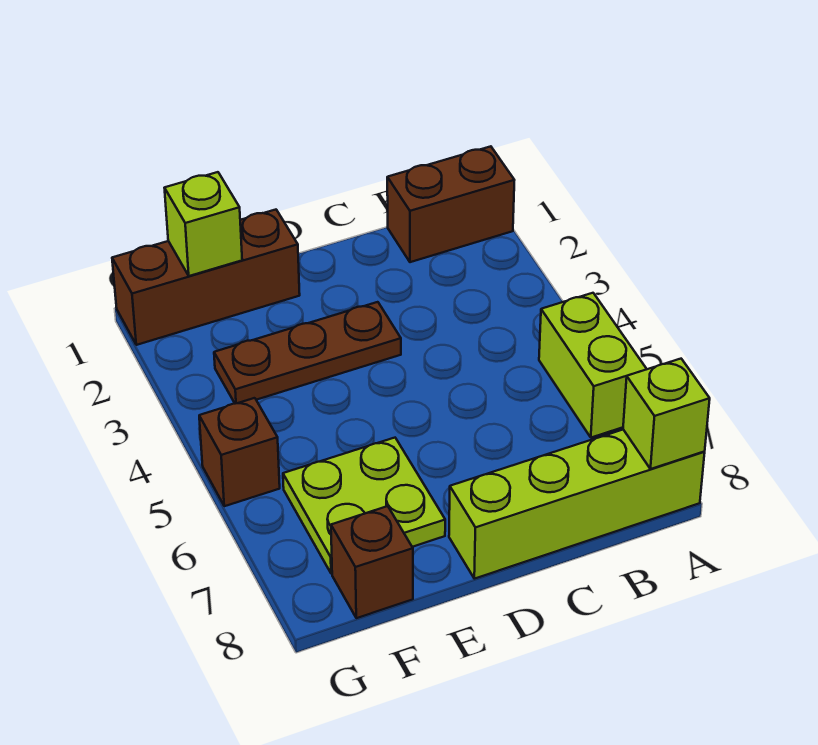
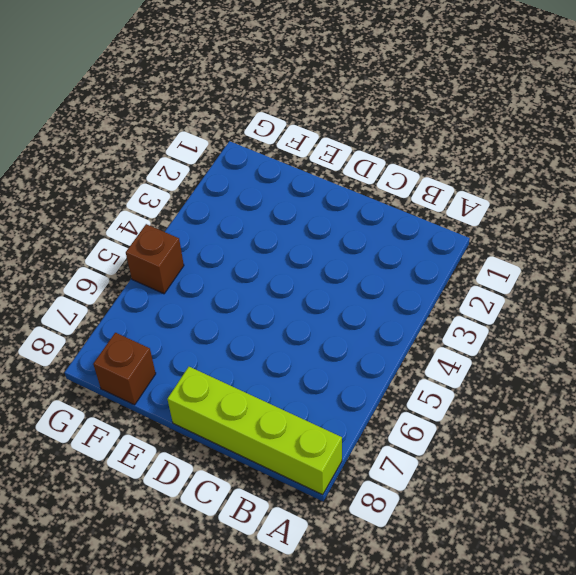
none -> brown brick A1:B1 level 1
none -> lime brick A5:A6 level 1

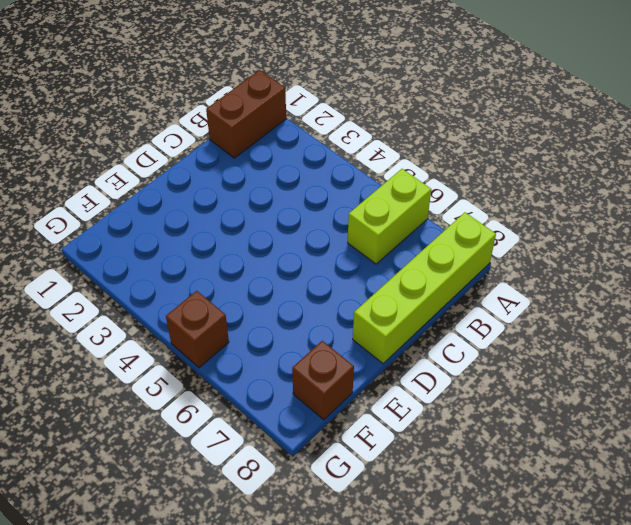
lime brick A6:B6 level 1 -> lime brick A5:A6 level 1
none -> brown plate D3:F3 level 1
none -> brown brick E1:G1 level 1

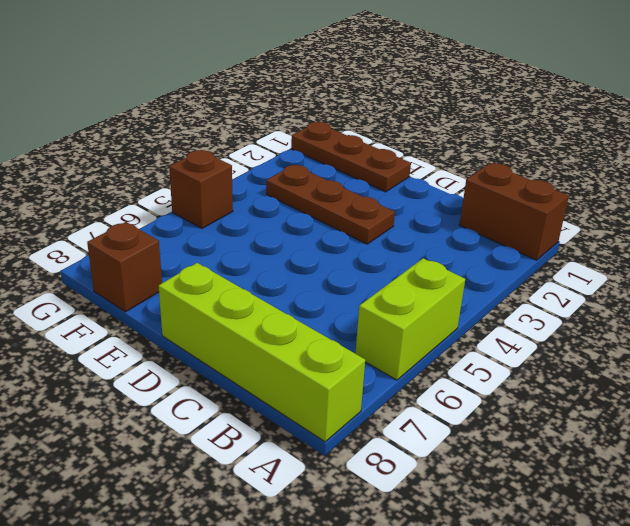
brown plate E1:G1 level 1 -> brown brick E1:G1 level 1
none -> lime plate E6:F7 level 1
none -> lime brick A8 level 2

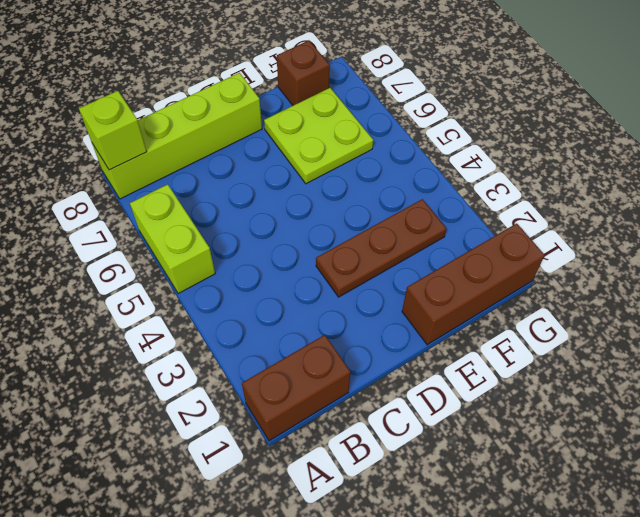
none -> brown brick G5 level 1
none -> lime brick F1 level 2

